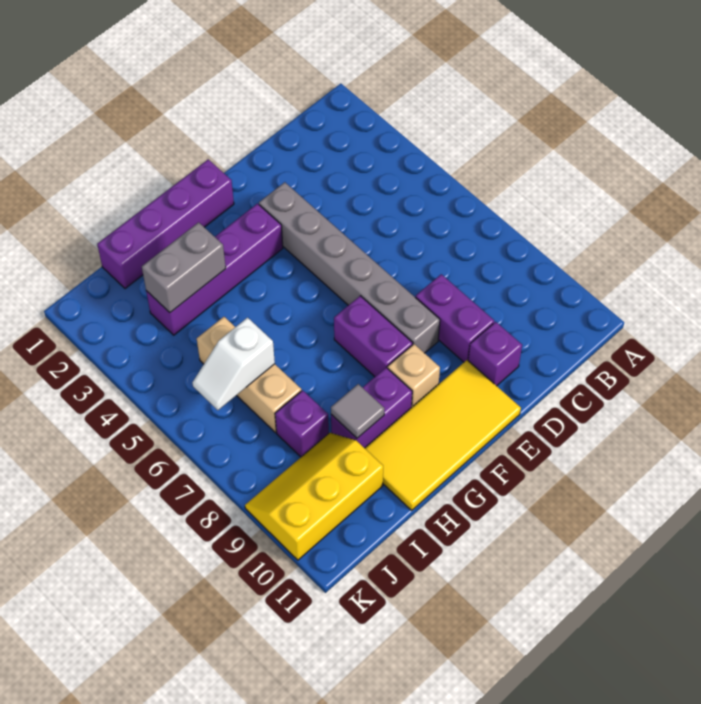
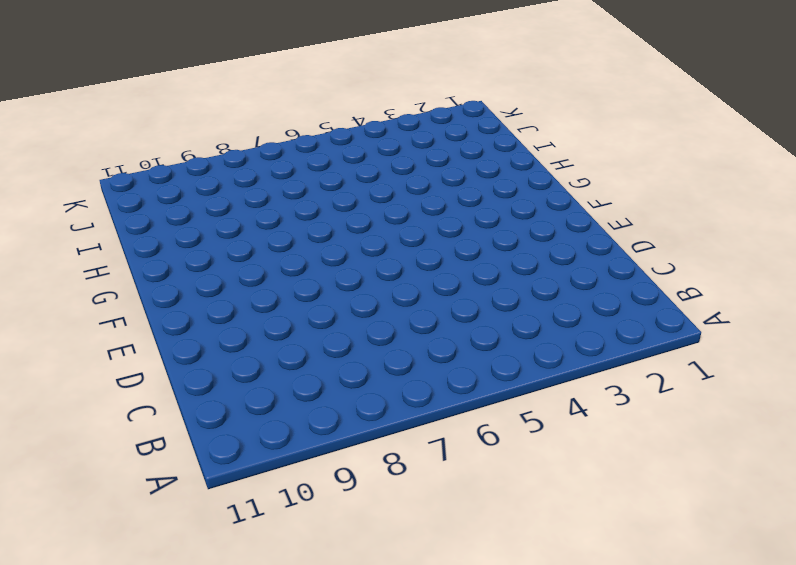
none -> purple brick D8:D9 level 1
none -> purple brick D10 level 1
none -> grey brick E3:E8 level 1

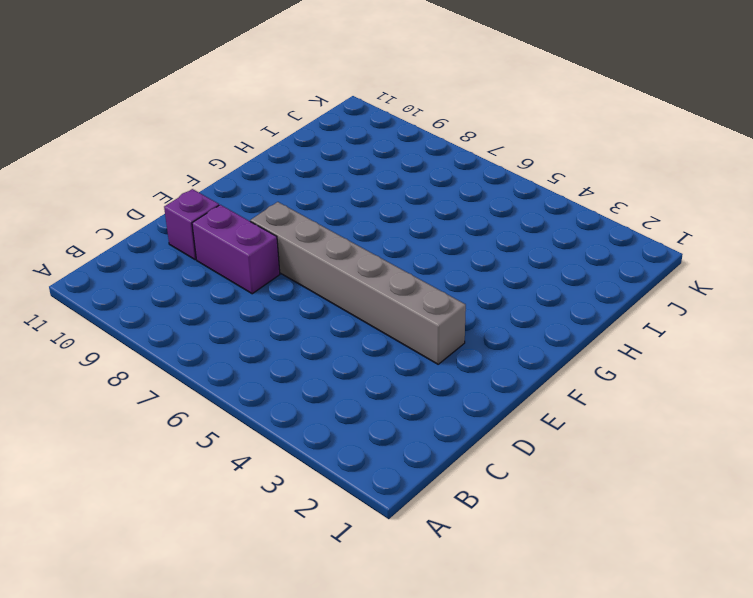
none -> yellow tile E10:H11 level 1
none -> purple brick F1:I1 level 1
none -> purple brick F3:I3 level 1

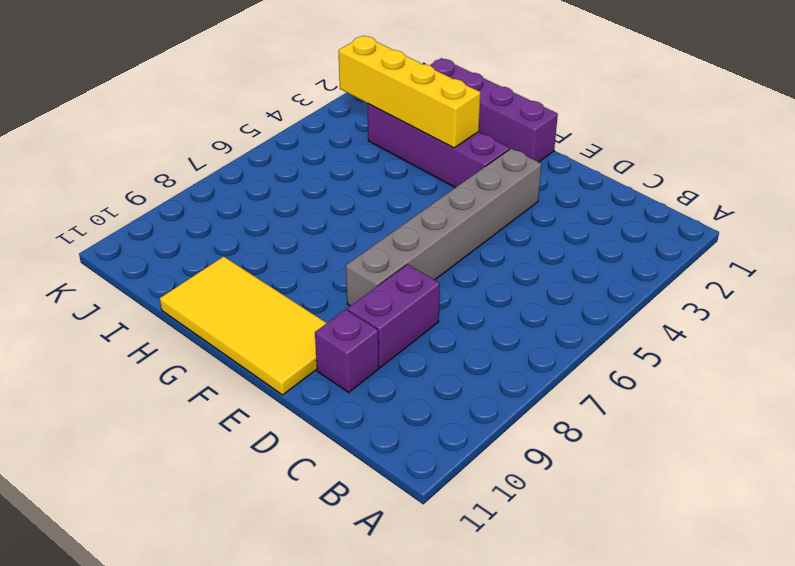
yellow brick G3:J3 level 2 -> grey brick H3:I3 level 2
none -> purple brick F7:F8 level 1
none -> tan brick F9 level 1
none -> purple brick G9:H9 level 1

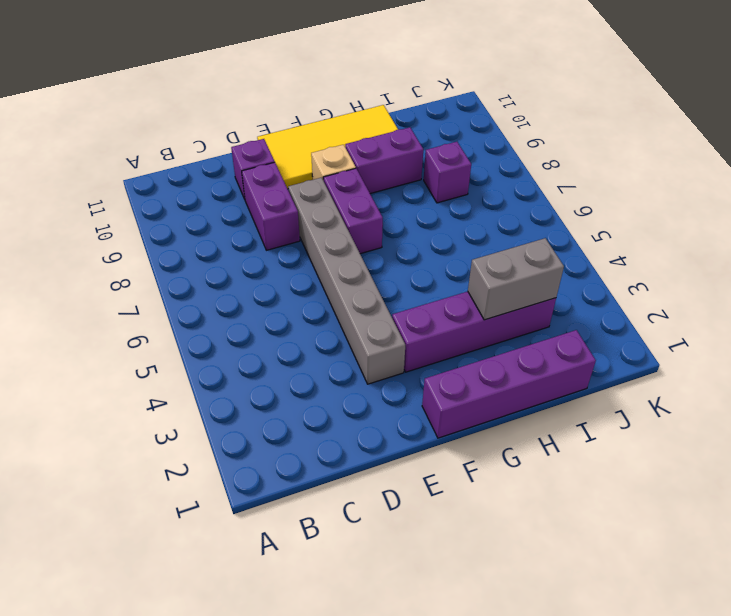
none -> tan brick I5:I7 level 1
none -> yellow slope I9:K10 level 1 top 10
none -> grey tile H9 level 2

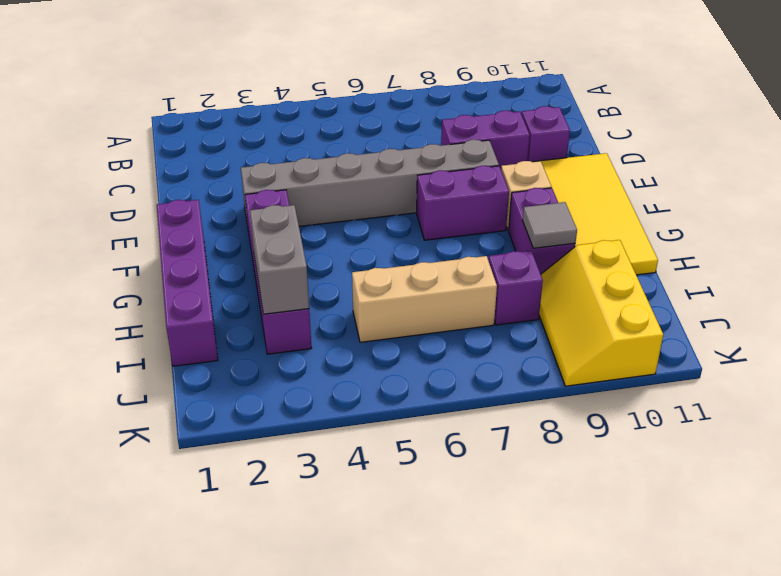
none -> white slope I6:J6 level 2 top I

